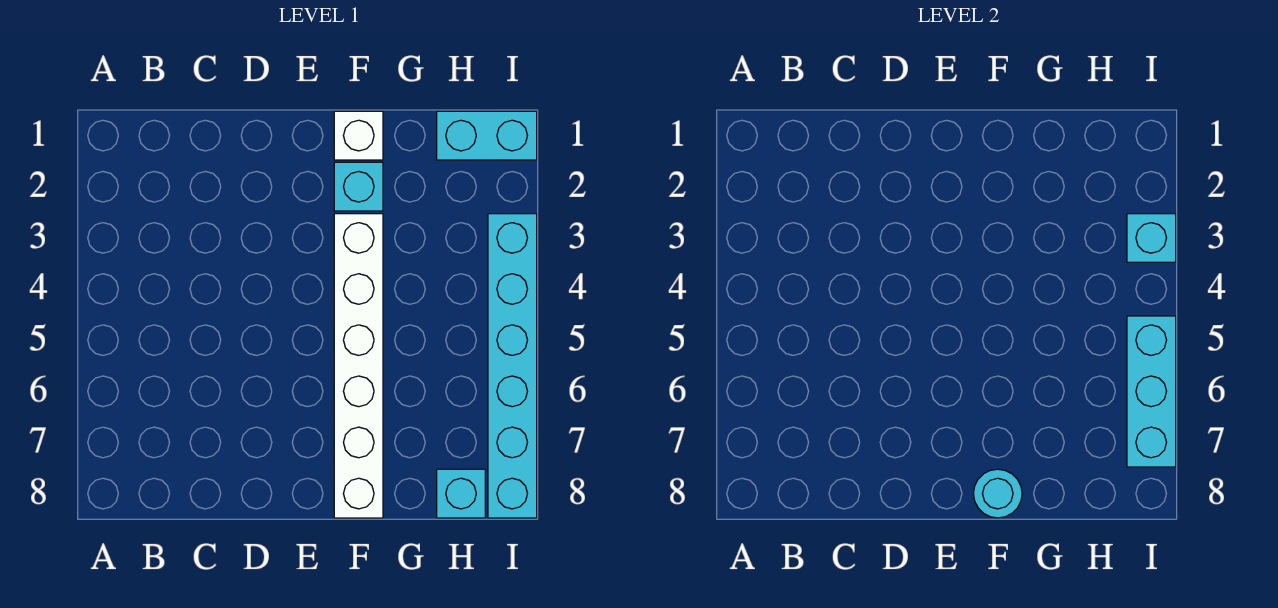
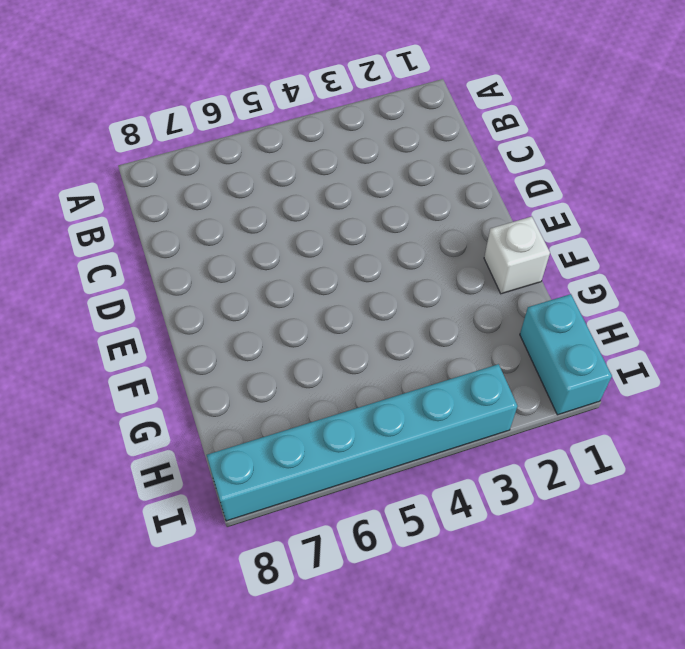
none -> cyan brick F2 level 1
none -> white brick F3:F8 level 1

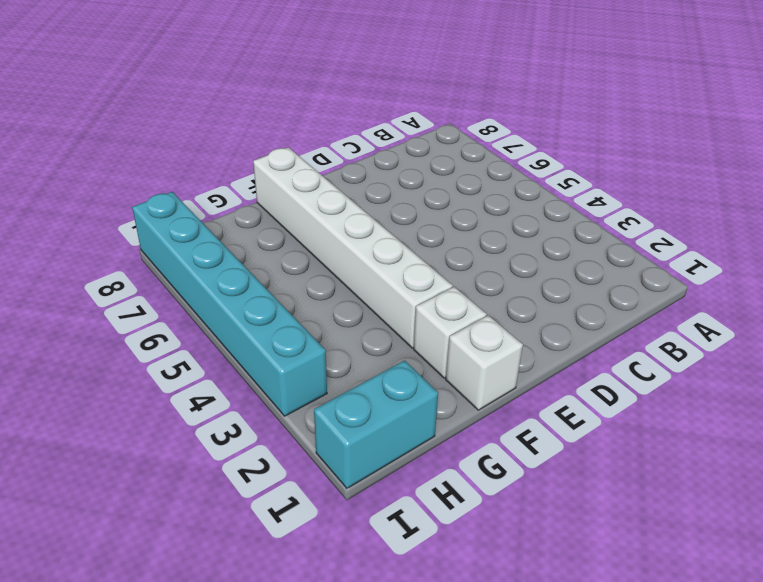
white brick F2 level 1 -> cyan brick F2 level 1
none -> cyan brick H8 level 1
none -> cyan round brick F8 level 2

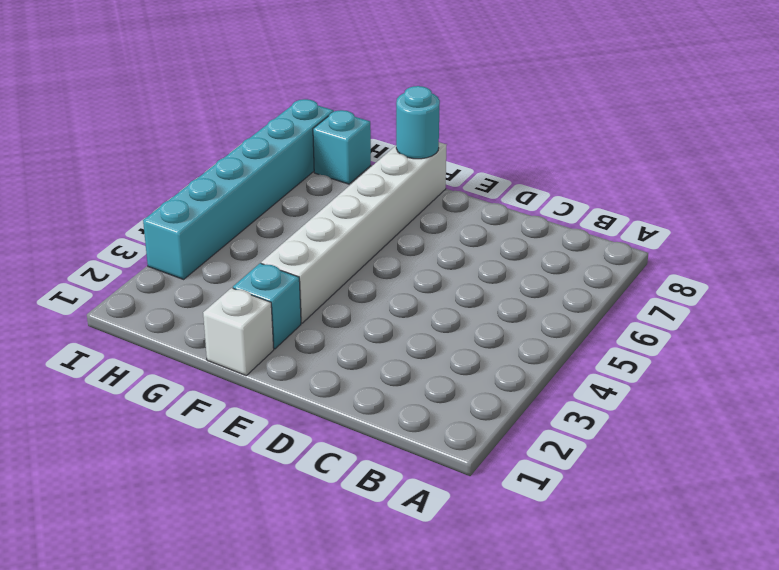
none -> cyan brick H1:I1 level 1
none -> cyan brick I3 level 2

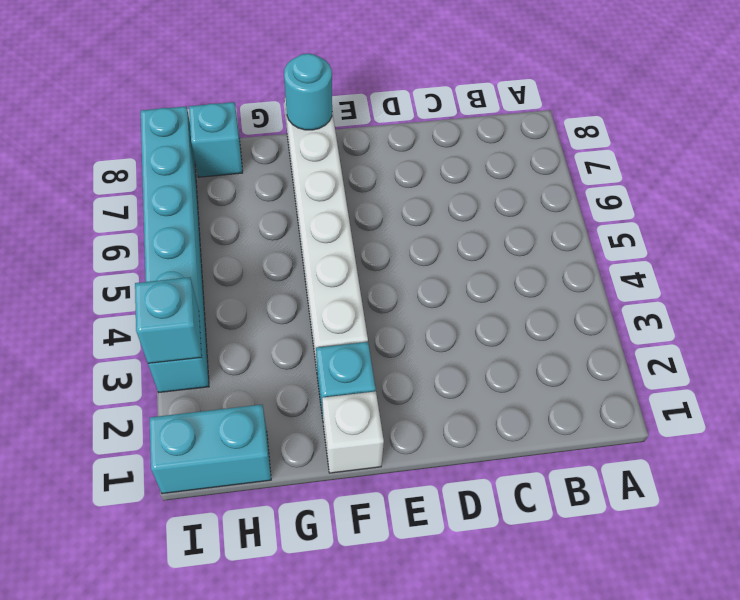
none -> cyan brick I5:I7 level 2

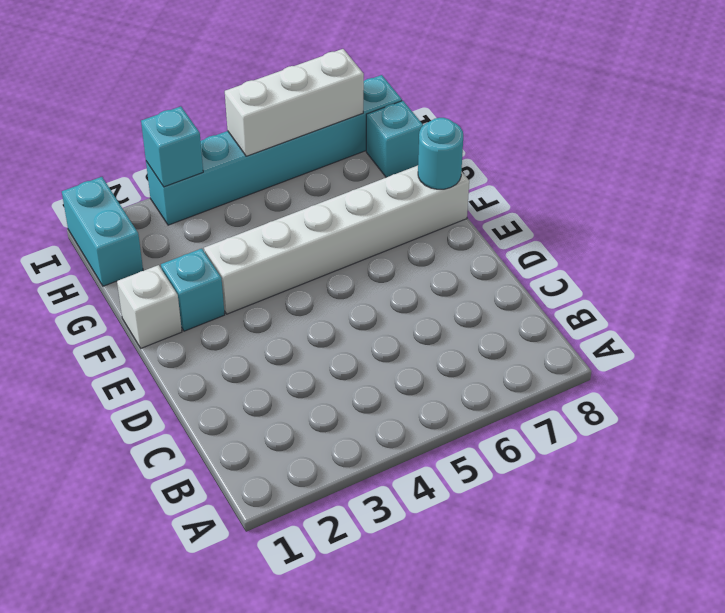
white brick I5:I7 level 2 -> cyan brick I5:I7 level 2

